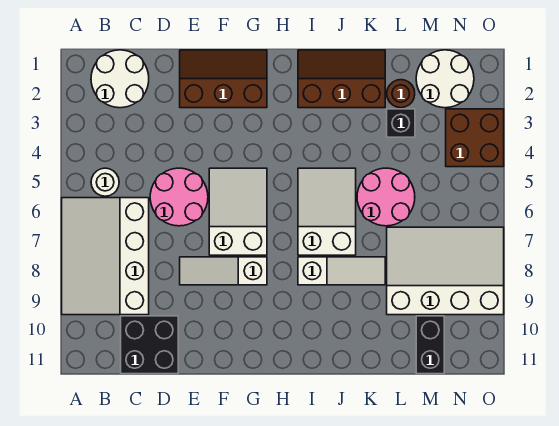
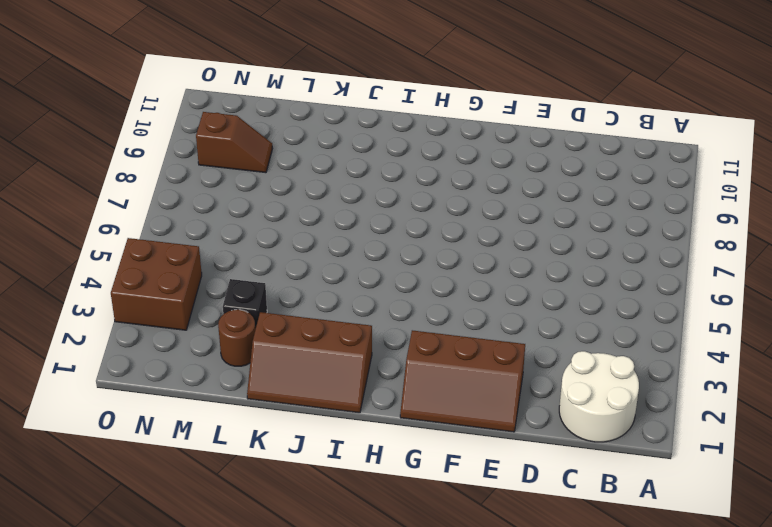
brown slope M9:N9 level 1 top N -> white slope L7:O9 level 1 top 9
none -> white slope A6:C9 level 1 top C
none -> white round brick B5 level 1
none -> black brick C10:D11 level 1

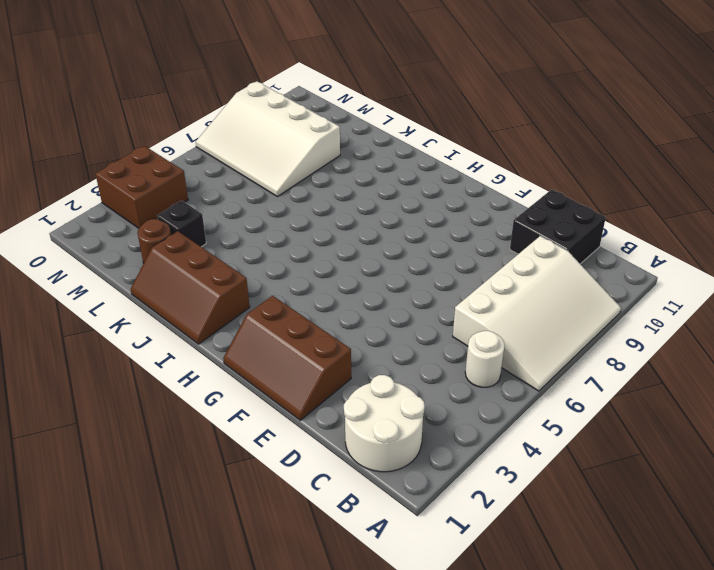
none -> pink round brick D5:E6 level 1
none -> white slope E8:G8 level 1 top G
none -> white slope F5:G7 level 1 top 7

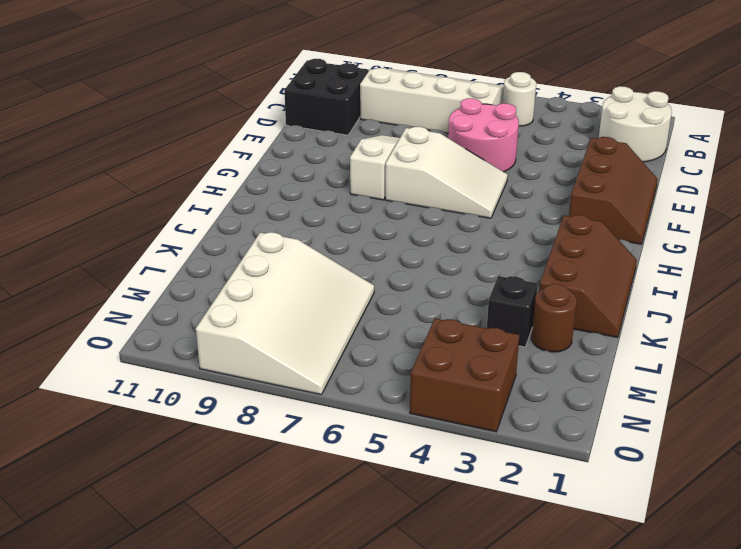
none -> white slope I5:J7 level 1 top 7
none -> white slope I8:K8 level 1 top I
none -> pink round brick K5:L6 level 1

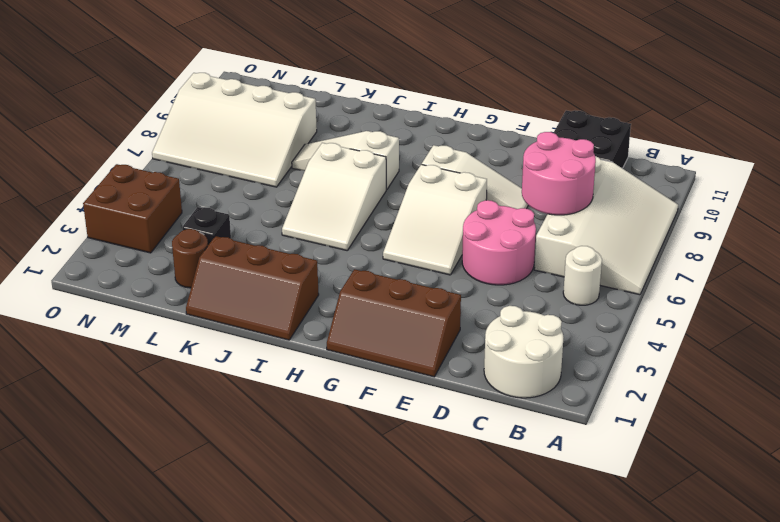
pink round brick C7:D8 level 2 -> pink round brick K5:L6 level 1
none -> white round brick M1:N2 level 1
none -> black brick M10:M11 level 1

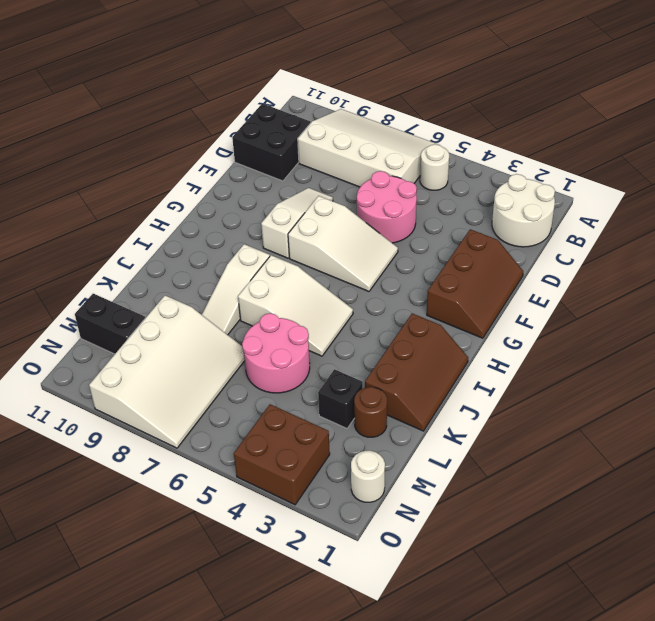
white round brick N1 level 1 -> white round brick M1:N2 level 1

